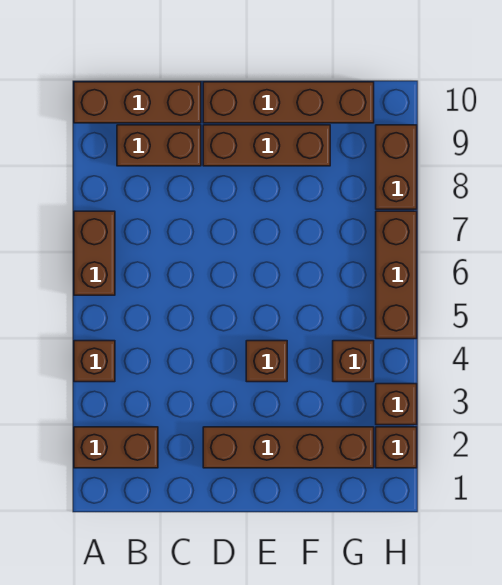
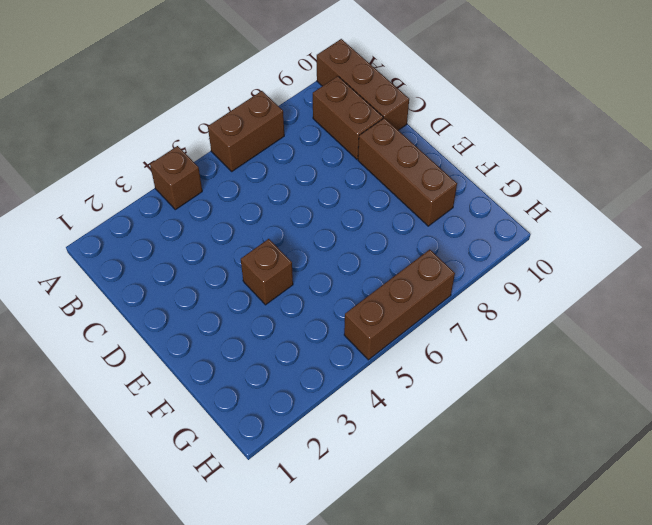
none -> brown brick A2:B2 level 1
none -> brown brick D2:G2 level 1
none -> brown brick D10:G10 level 1

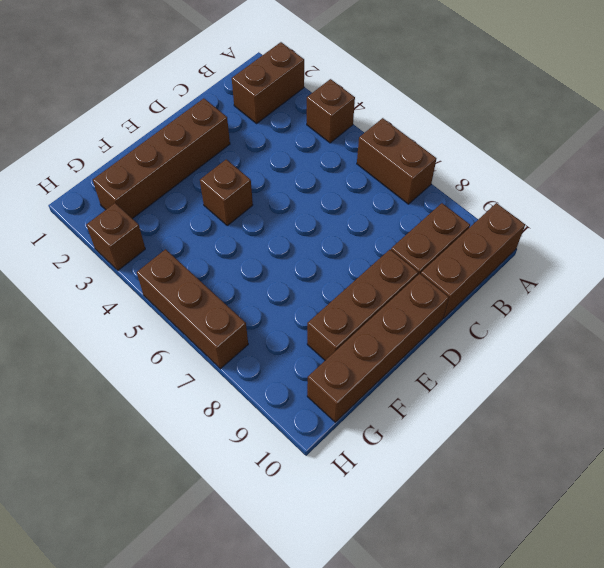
none -> brown brick G4 level 1
none -> brown brick H2 level 1
none -> brown brick H8:H9 level 1

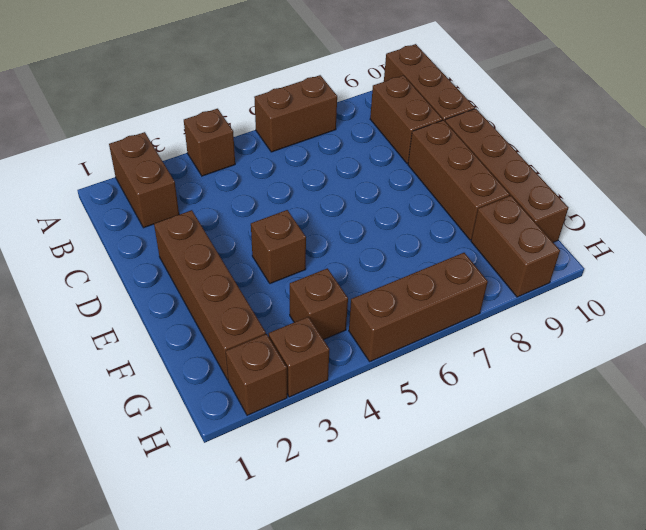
brown brick G9:H9 level 1 -> brown brick H8:H9 level 1

